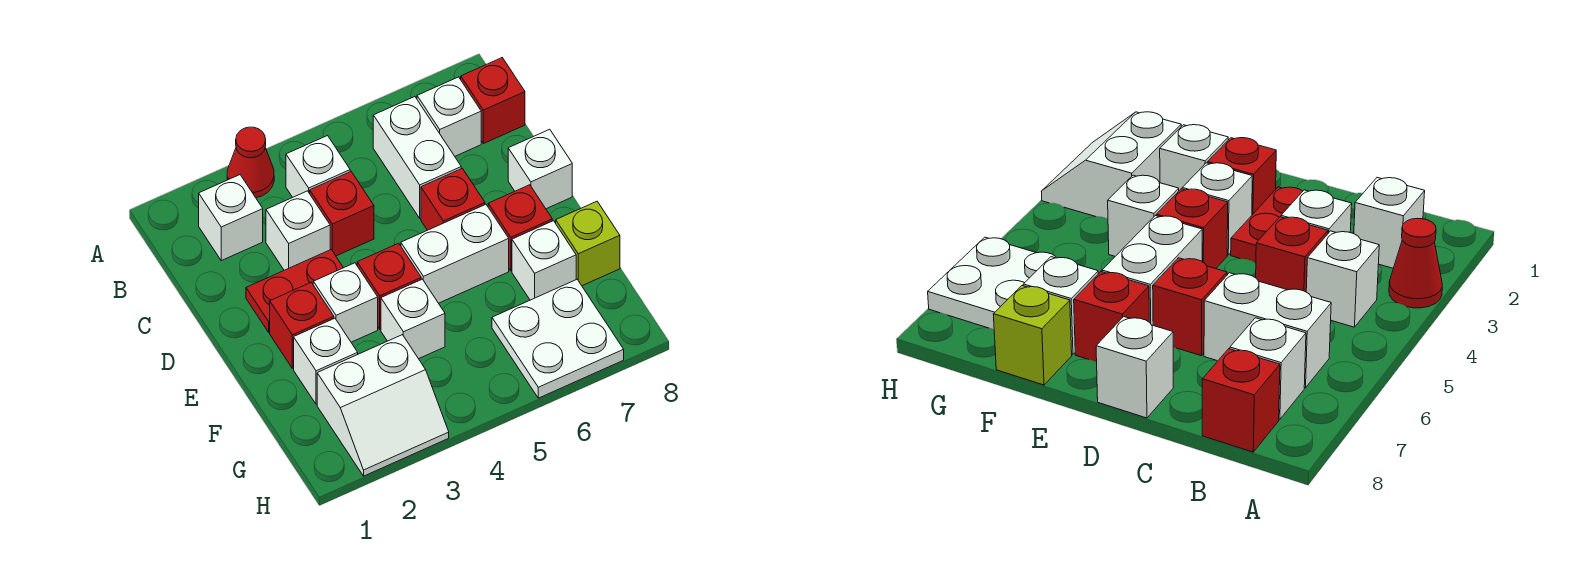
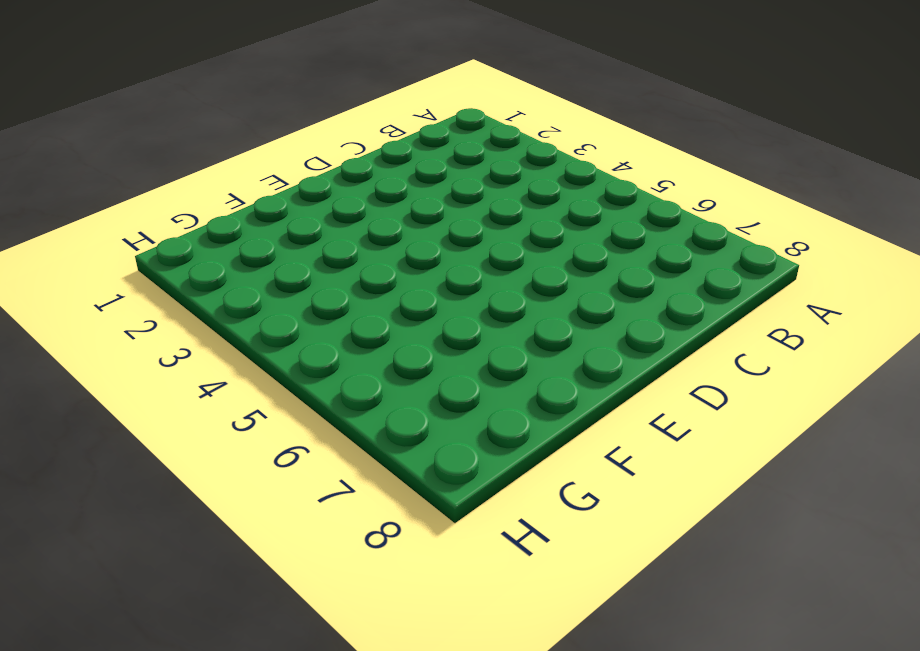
none -> red cone A3 level 1
none -> white brick B2 level 1
none -> white brick B4 level 1

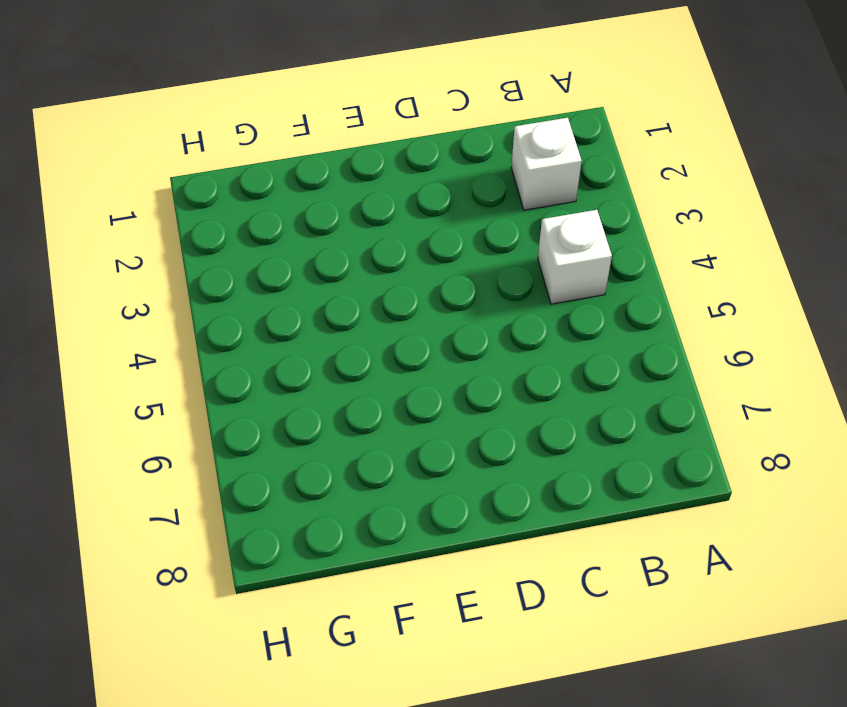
none -> red cone A3 level 1
none -> white brick B6:C6 level 1
none -> white brick B7 level 1

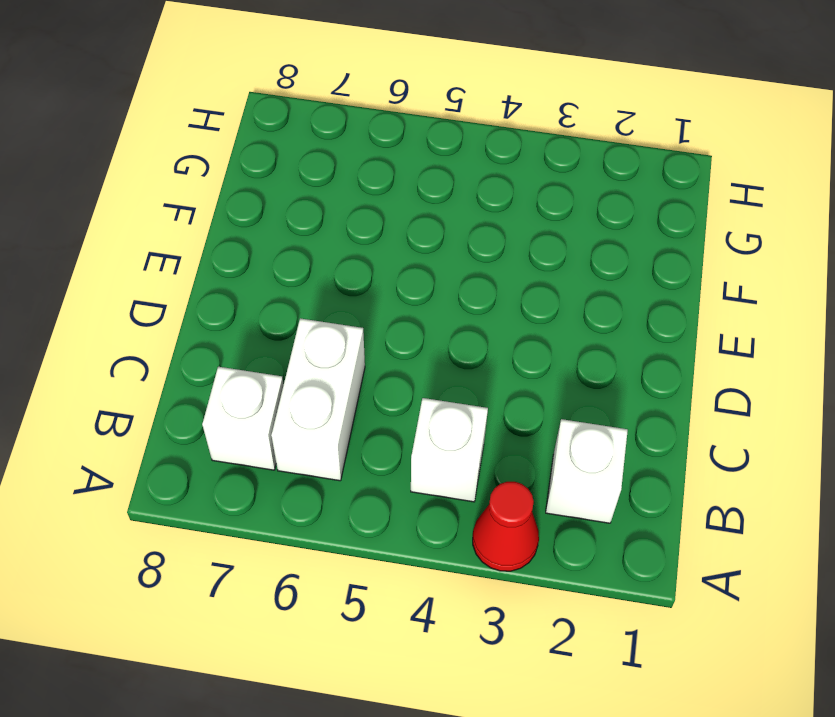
none -> red brick B8 level 1
none -> white brick C3 level 1
none -> red brick C4 level 1

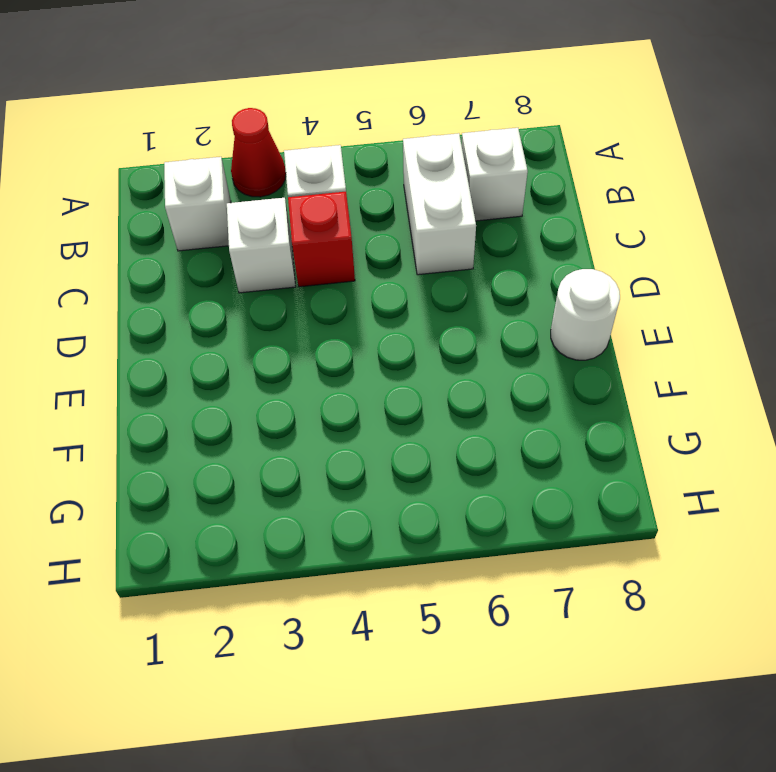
white round brick E8 level 1 -> none
none -> red brick B8 level 1
none -> red plate D2:D3 level 1
none -> red brick D6 level 1

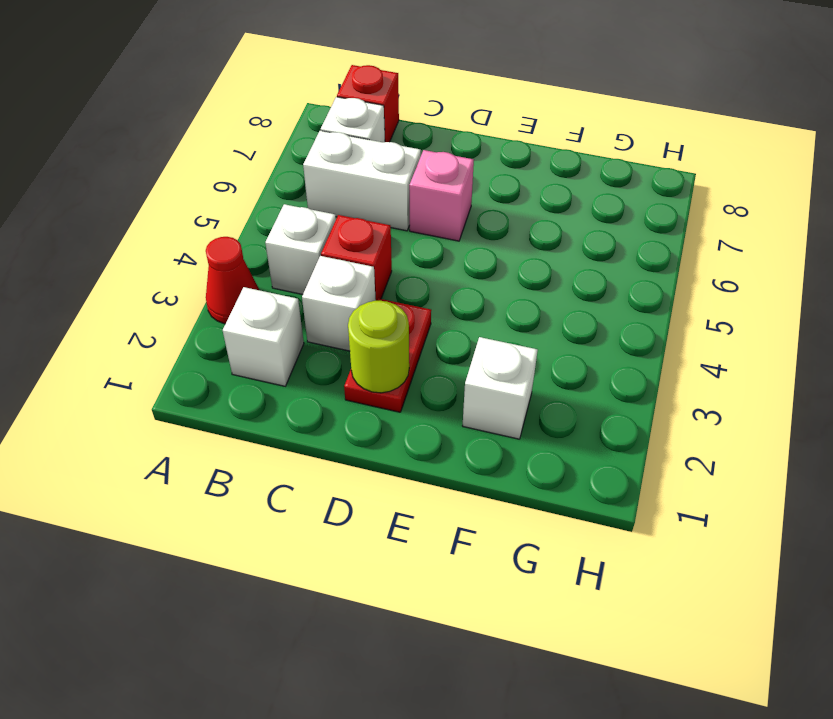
lime round brick D2 level 2 -> none
pink brick D6 level 1 -> red brick D6 level 1
none -> white brick D8 level 1
none -> red brick E2 level 1
none -> white brick E3 level 1

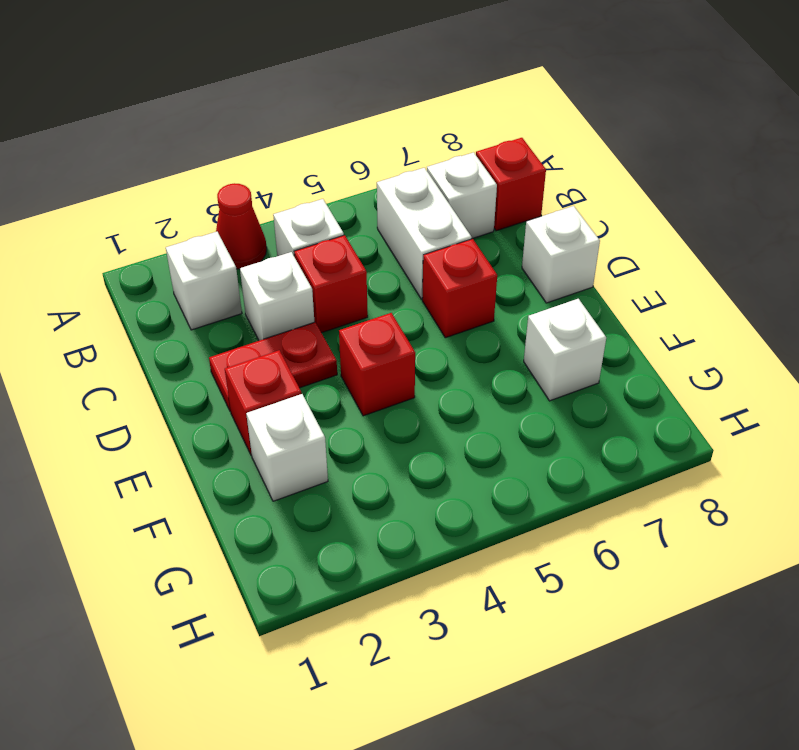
none -> white brick E3 level 1
none -> white brick E5:E6 level 1
none -> red brick E7 level 1

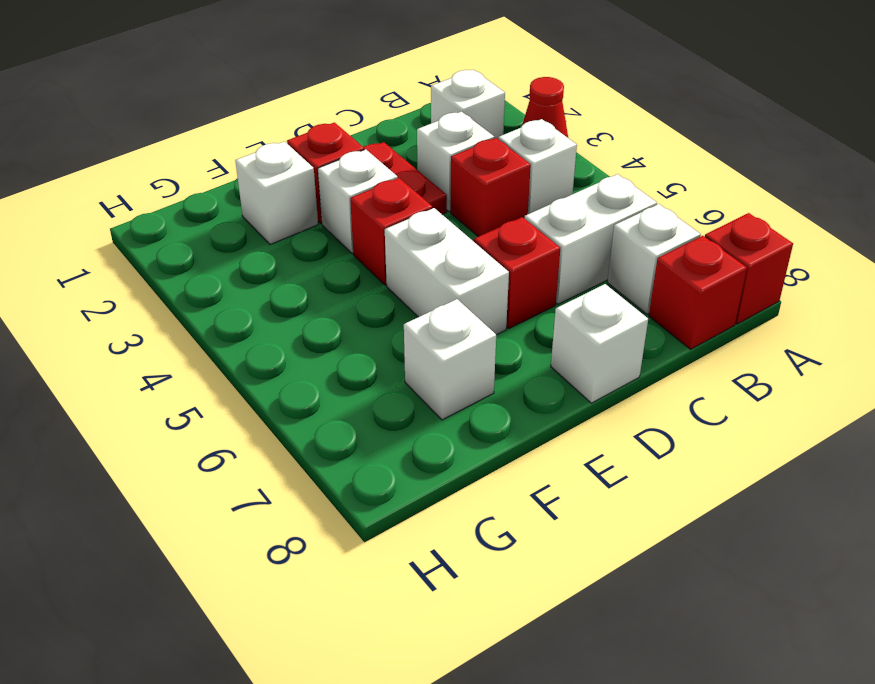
red brick A8 level 1 -> red brick E7 level 1
none -> white brick F4 level 1
none -> lime brick F8 level 1
none -> white slope G2:H3 level 1 top G

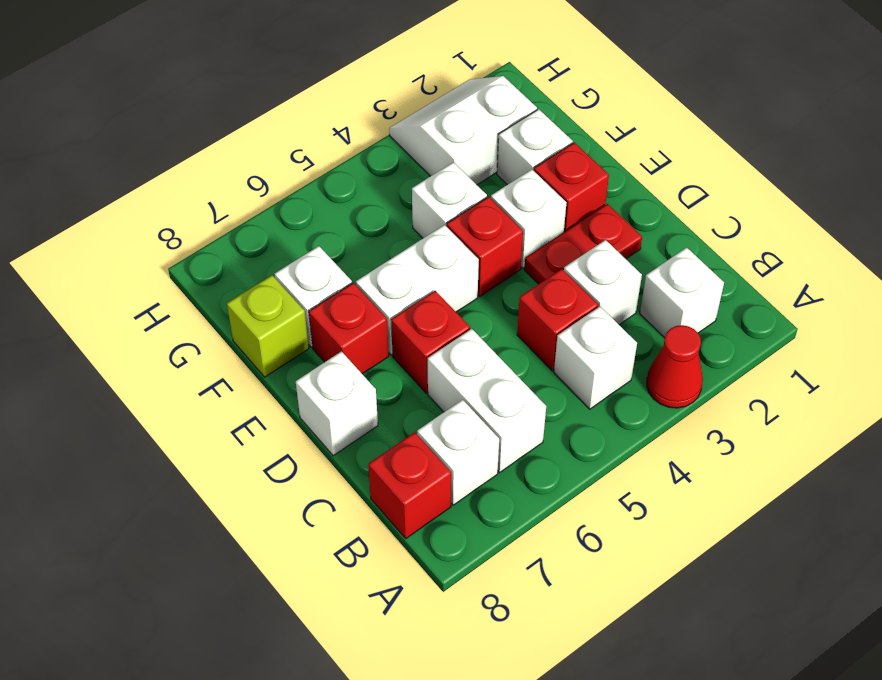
none -> white plate G6:H7 level 1

